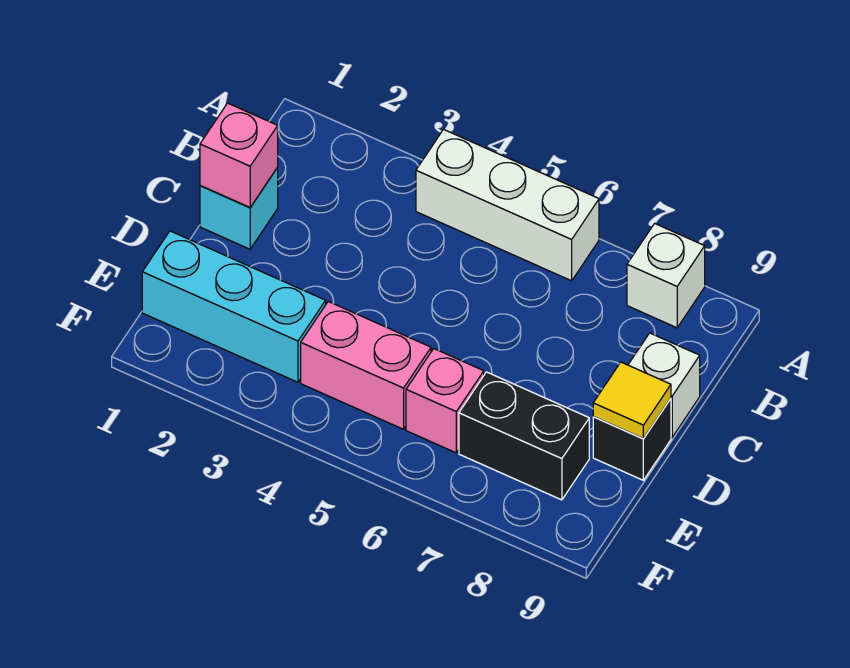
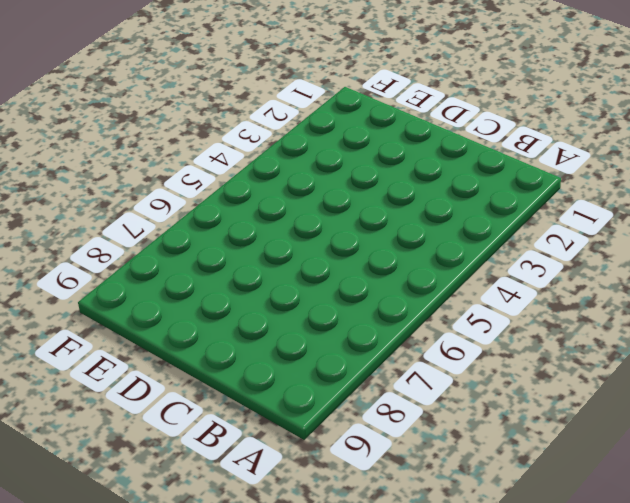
none -> white brick A4:A6 level 1
none -> white brick A8 level 1

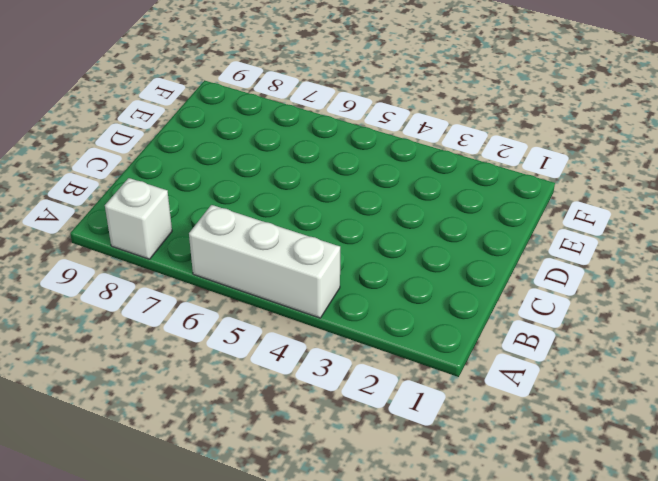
none -> cyan brick C1 level 1
none -> white brick C9 level 1

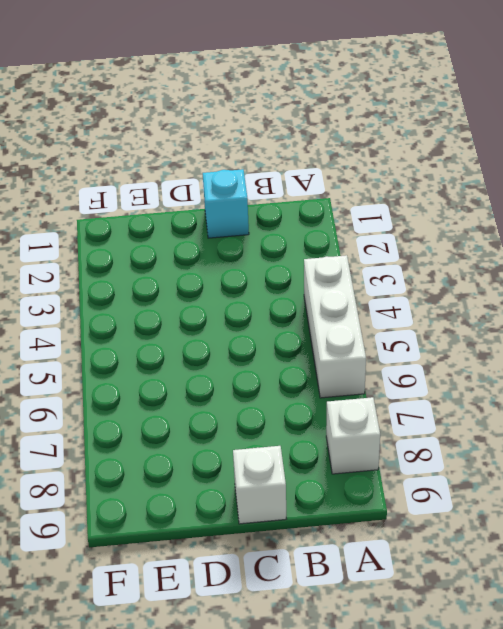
none -> black brick D9 level 1
none -> cyan brick E1:E3 level 1

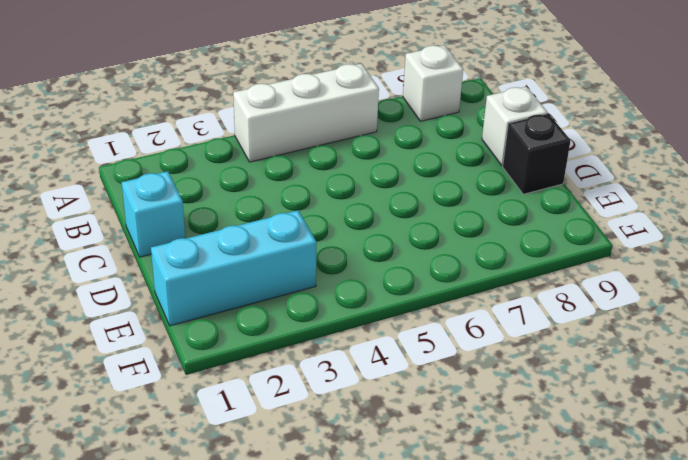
none -> pink brick E4:E5 level 1
none -> pink brick E6 level 1

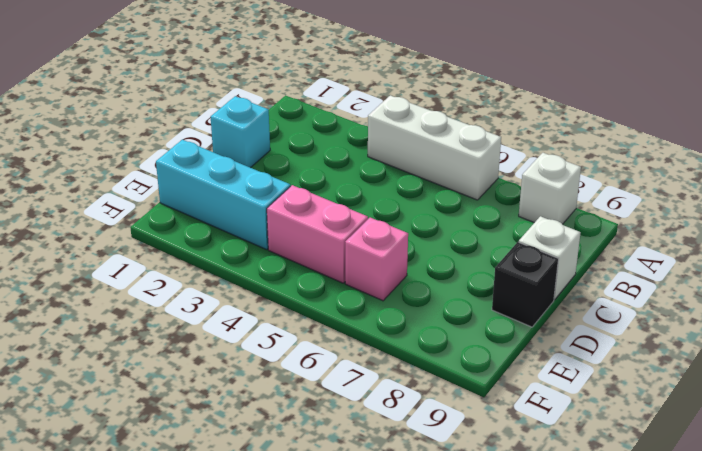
none -> black brick E7:E8 level 1
none -> pink brick C1 level 2

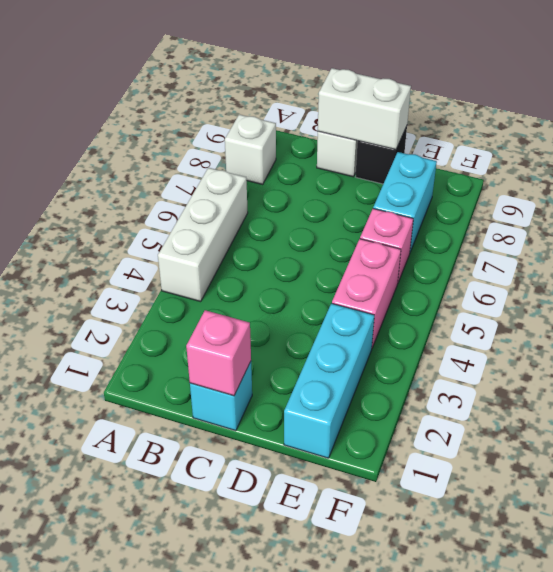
white brick C9:D9 level 2 -> yellow tile D9 level 2
cyan brick E7:E8 level 1 -> black brick E7:E8 level 1

